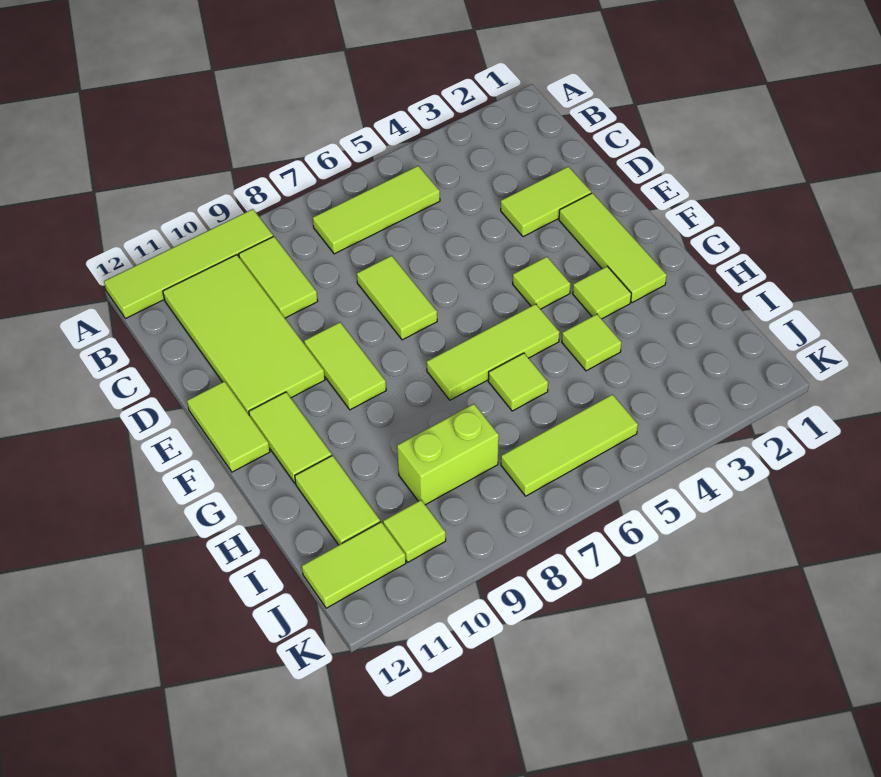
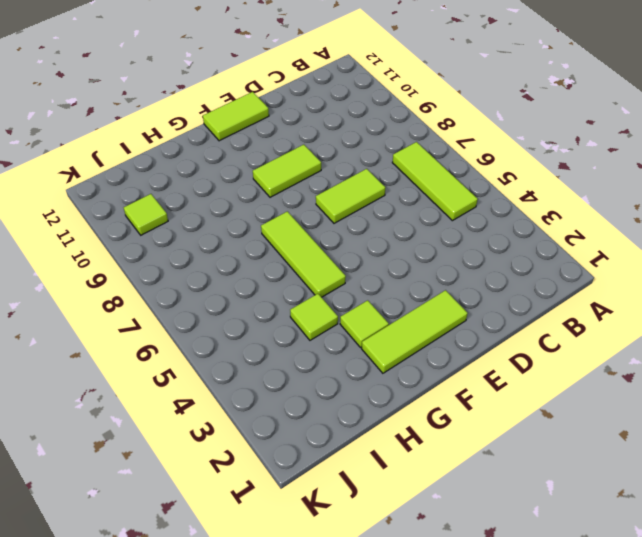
none -> lime tile A9:A12 level 1
none -> lime tile B9:C9 level 1
none -> lime tile B10:E11 level 1

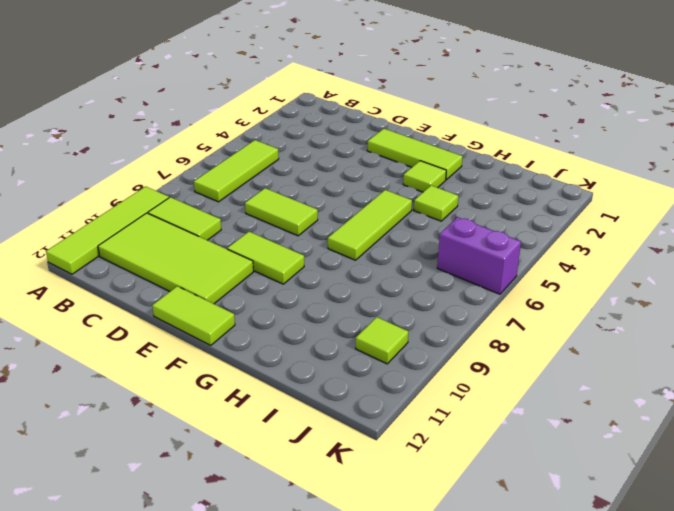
purple brick J6:K6 level 1 -> lime tile J5:J7 level 1
none -> lime tile D2:D3 level 1
none -> lime tile F4 level 1
none -> lime tile F11:G11 level 1

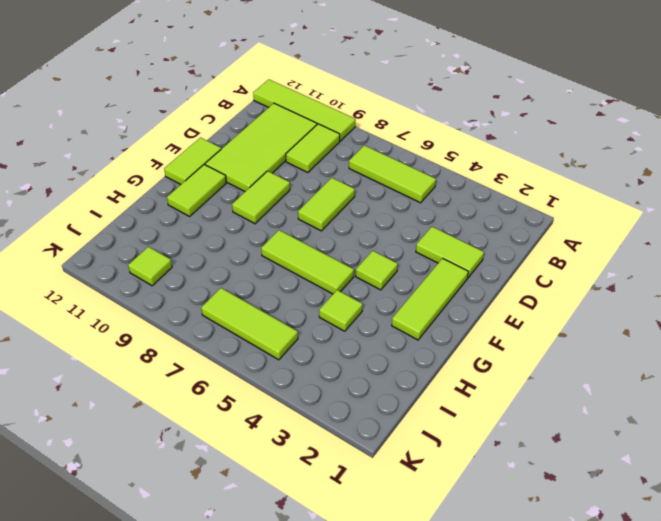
none -> lime tile G3 level 1
none -> lime tile H6 level 1
none -> lime tile H11:I11 level 1

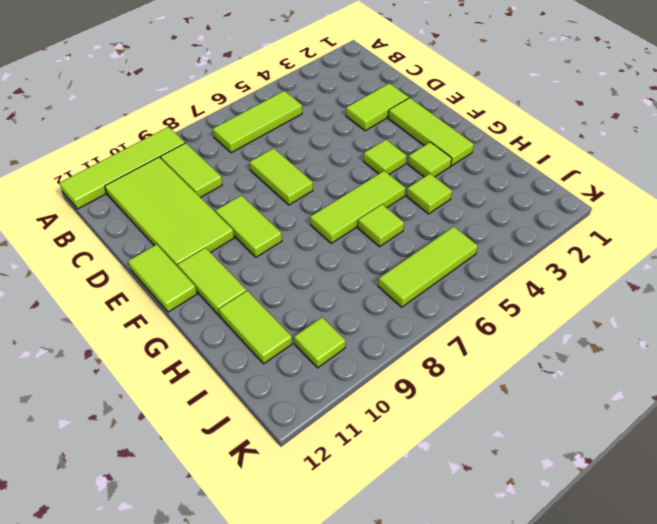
none -> lime brick I8:I9 level 1
none -> lime tile J11:J12 level 1

